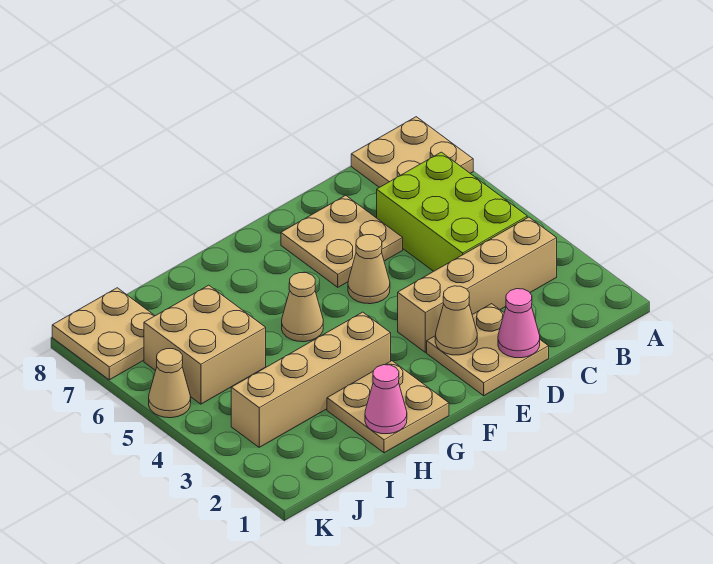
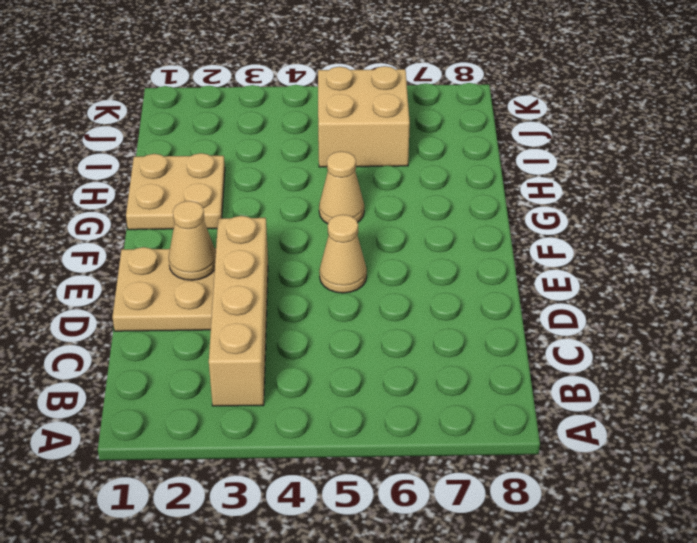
none -> tan plate A7:B8 level 1
none -> lime brick B4:C6 level 1
none -> tan plate D6:E7 level 1

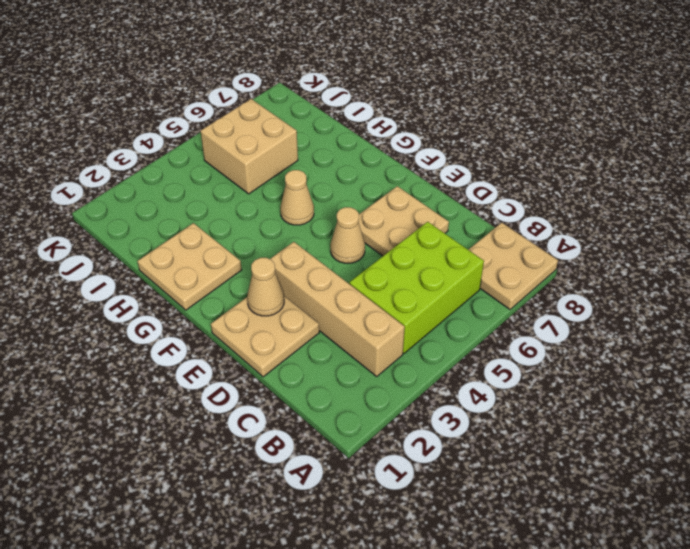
none -> tan brick G3:J3 level 1
none -> tan plate J7:K8 level 1
none -> tan cone K5 level 1

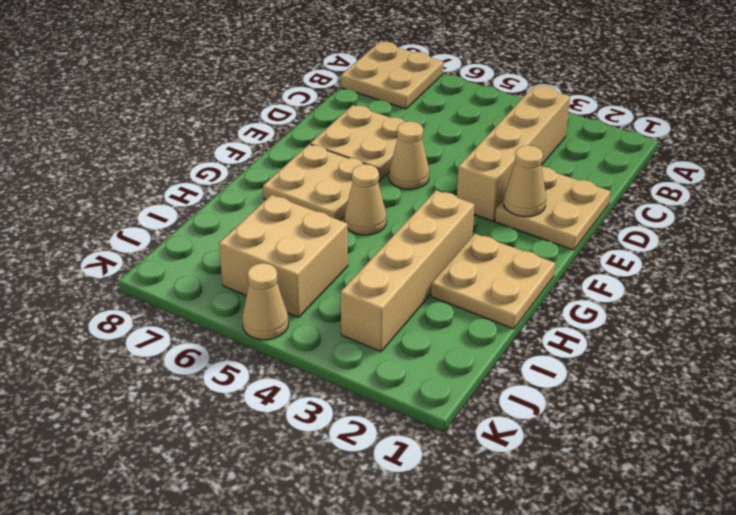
tan plate F6:G7 level 1 -> tan plate J7:K8 level 1
none -> lime brick B4:C6 level 1
none -> pink cone D1 level 2
none -> pink cone H1 level 2

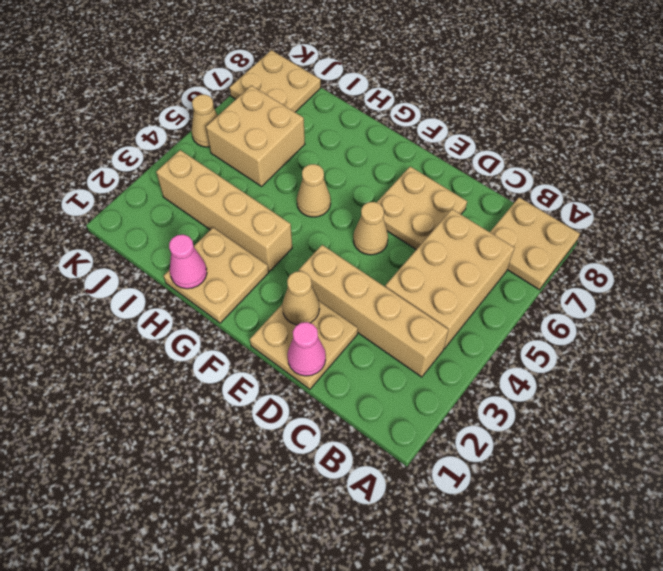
tan brick B4:C6 level 1 -> lime brick B4:C6 level 1

